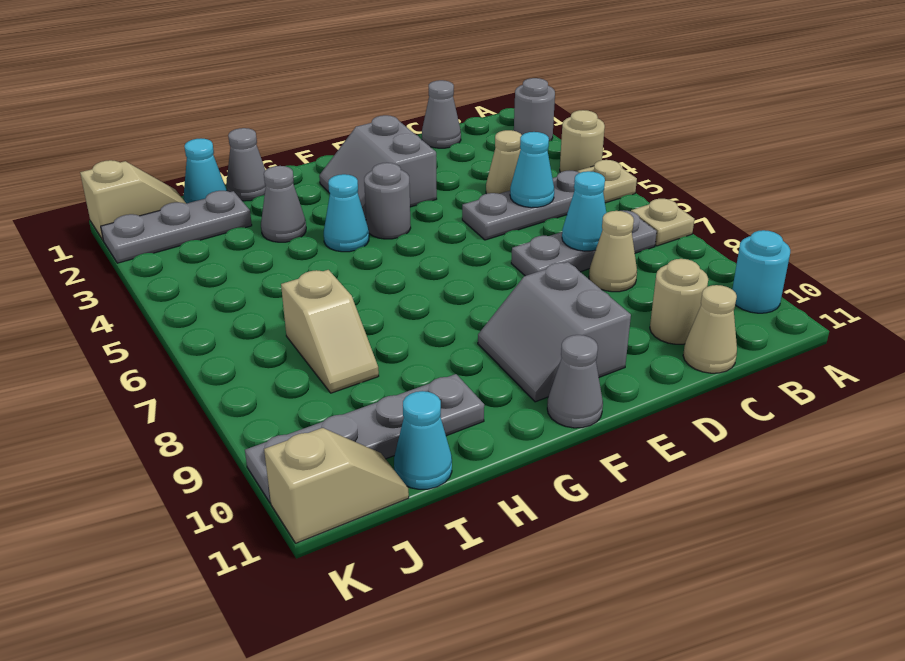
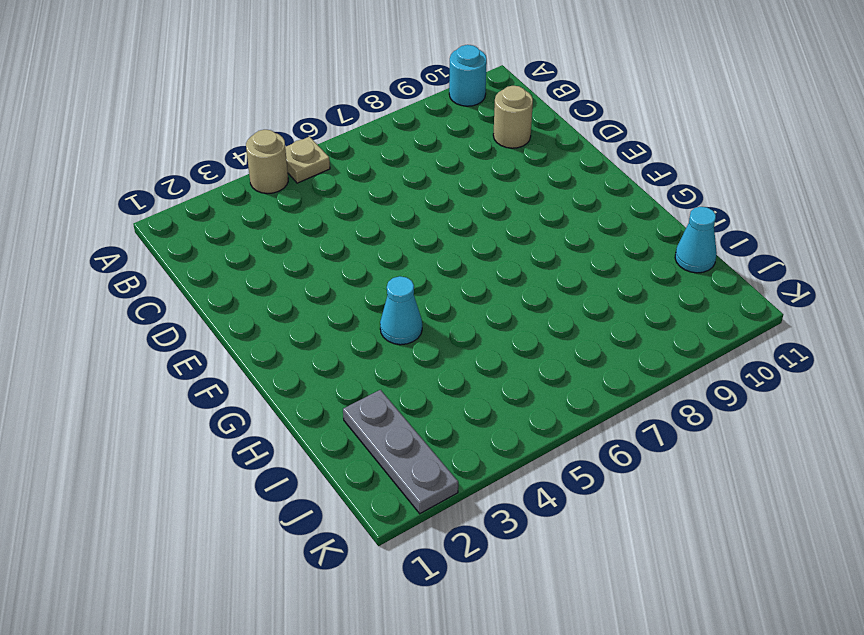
none -> grey round brick A2 level 1
none -> tan plate A7 level 1
none -> grey plate B5:D5 level 1

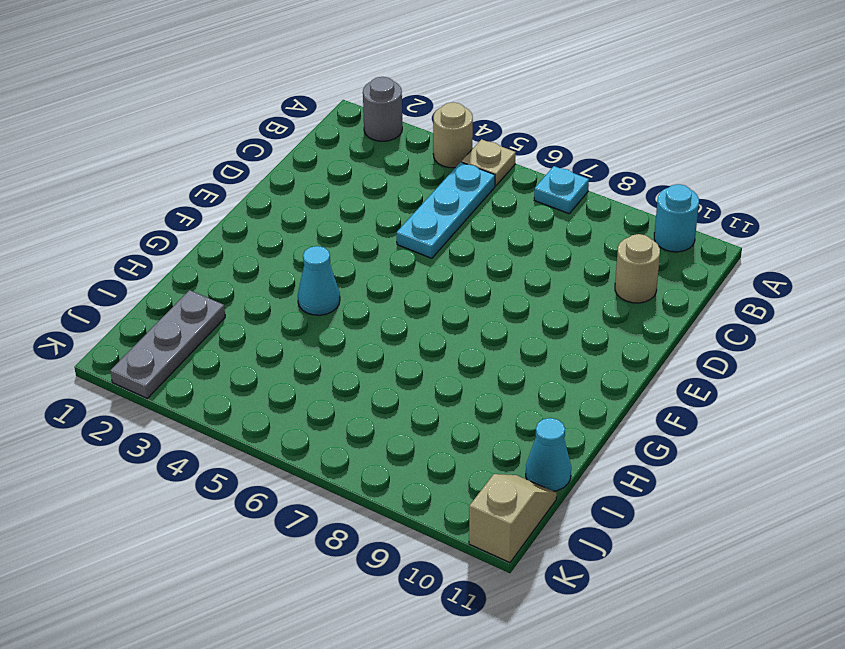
cyan plate A7 level 1 -> tan plate A7 level 1
cyan plate B5:D5 level 1 -> grey plate B5:D5 level 1
none -> grey plate B7:D7 level 1
none -> grey cone C1 level 1
none -> tan cone C4 level 1

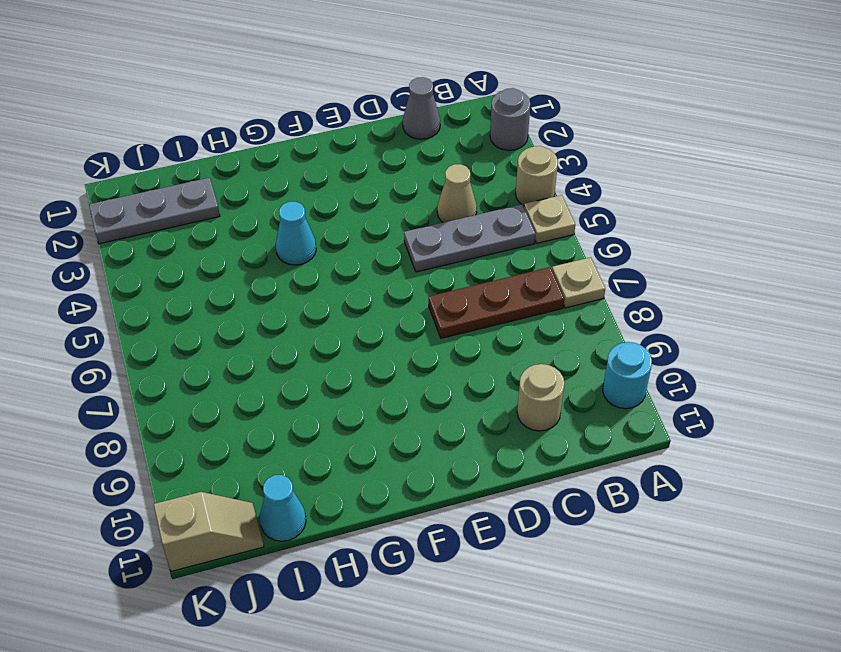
brown plate B7:D7 level 1 -> grey plate B7:D7 level 1
none -> tan cone C8 level 1
none -> tan cone C11 level 1
none -> grey slope E2:F3 level 1 top E

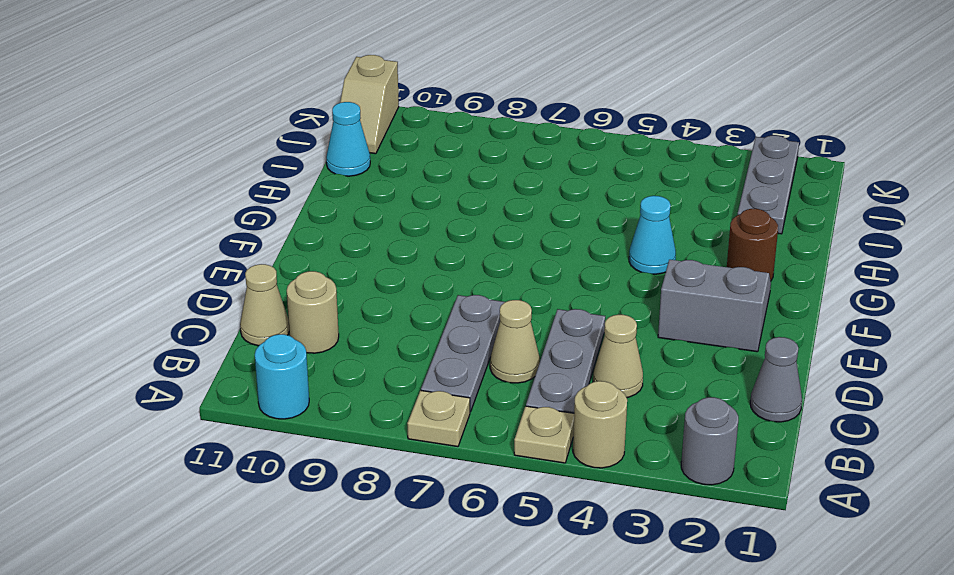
tan cone C6 level 1 -> tan cone C8 level 1
brown round brick G2 level 1 -> none
none -> grey slope E9:F10 level 1 top E
none -> grey round brick F4 level 1
none -> grey cone F11 level 1

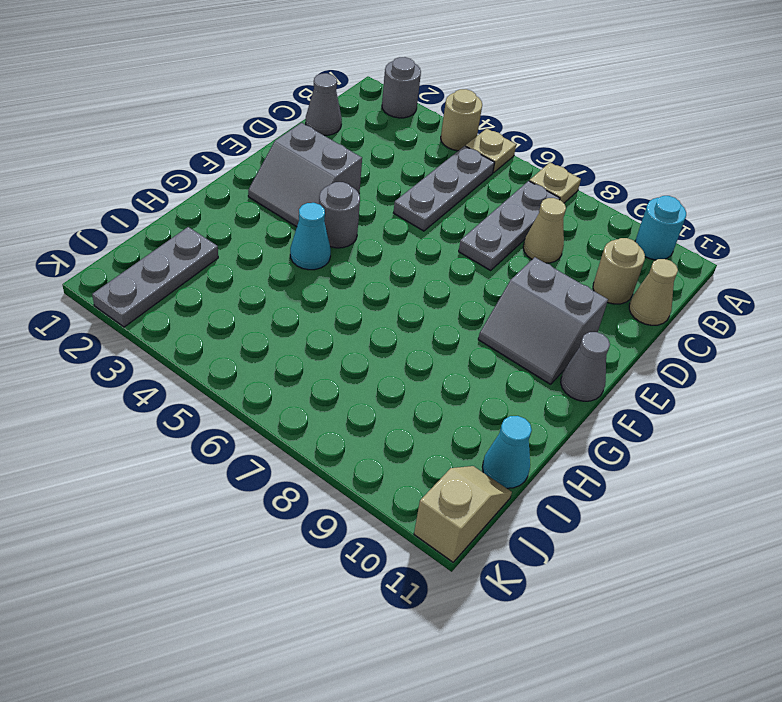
none -> tan cone C4 level 1
none -> grey cone H1 level 1
none -> grey cone H3 level 1

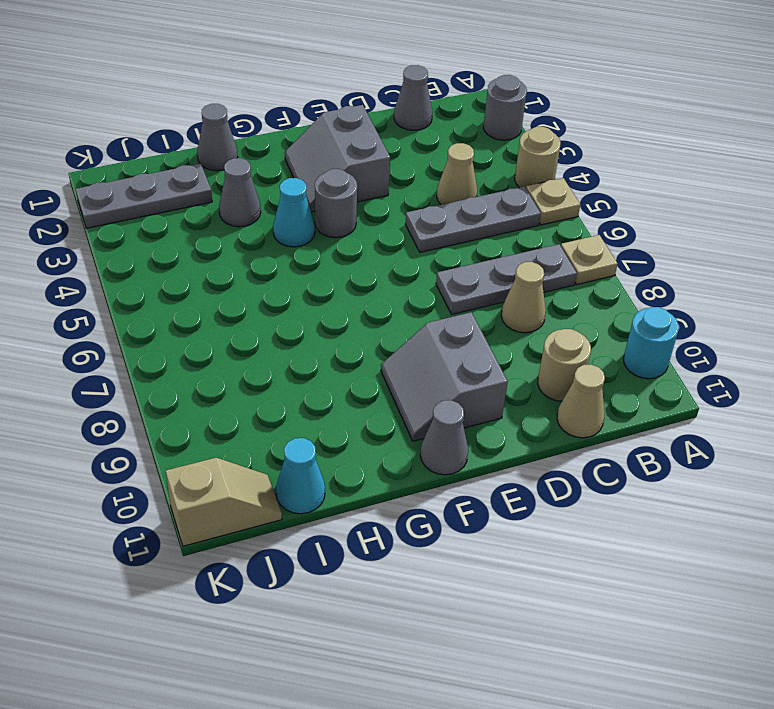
none -> grey plate H10:K10 level 1
none -> cyan cone I1 level 1
none -> tan slope I7:I8 level 1 top 7

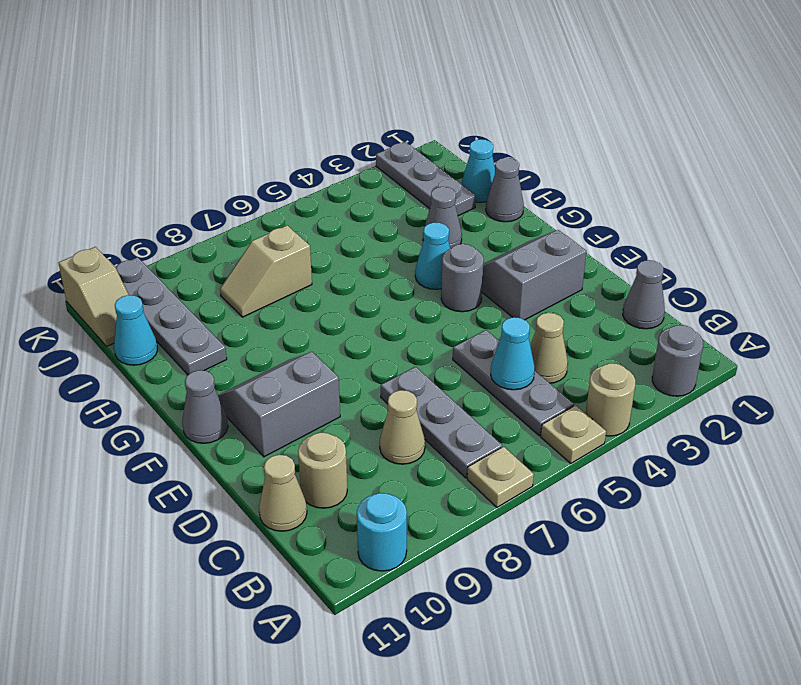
none -> tan slope J1:K1 level 1 top K
none -> cyan cone C7 level 2

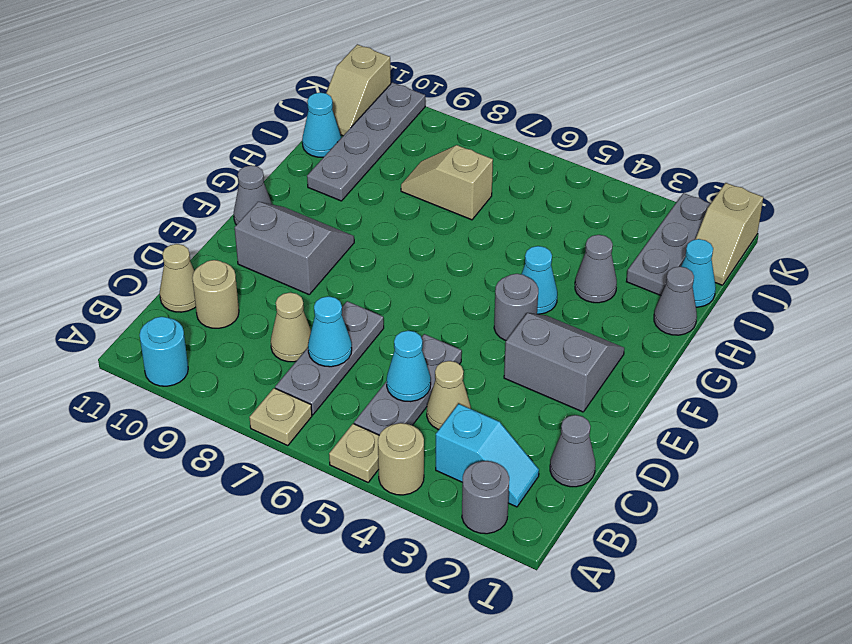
cyan slope B2:B3 level 1 top 3 -> none

